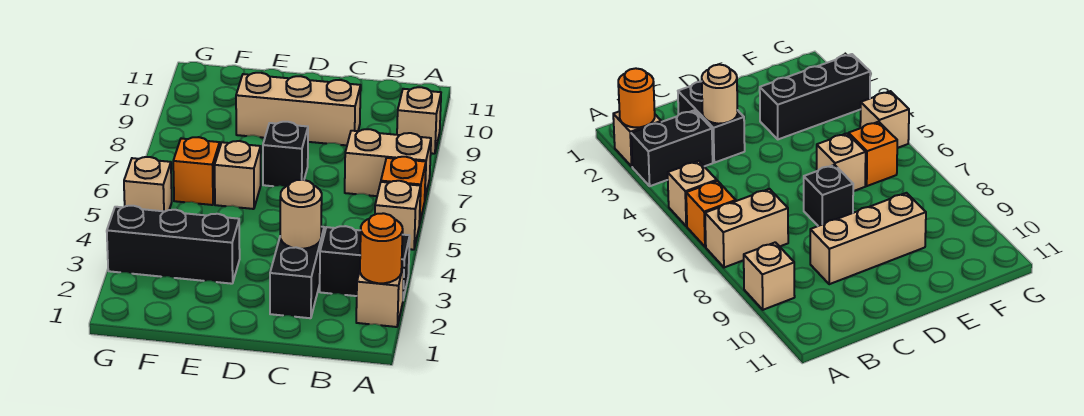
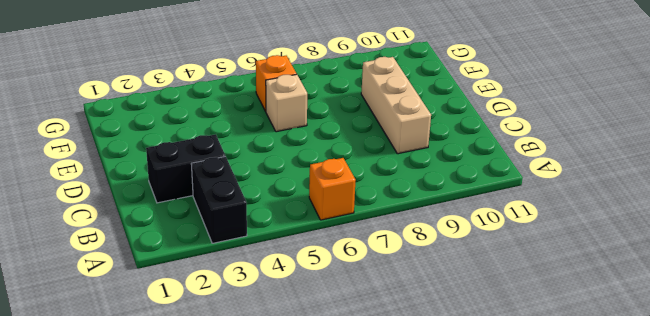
none -> tan brick A2 level 1
none -> tan brick A5 level 1
none -> tan brick A7:B7 level 1

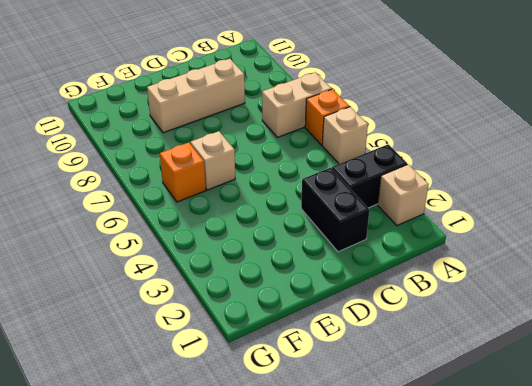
none -> tan brick A9 level 1
none -> black brick D7 level 1
none -> black brick E3:G3 level 1

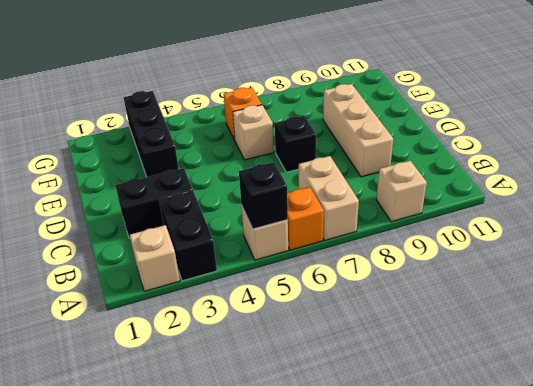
black brick A5 level 2 -> none
none -> tan brick G5 level 1
none -> orange round brick A2 level 2
none -> tan round brick C3 level 2

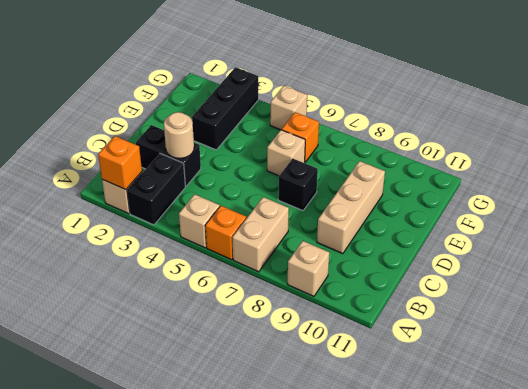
orange brick A2 level 2 -> orange round brick A2 level 2

